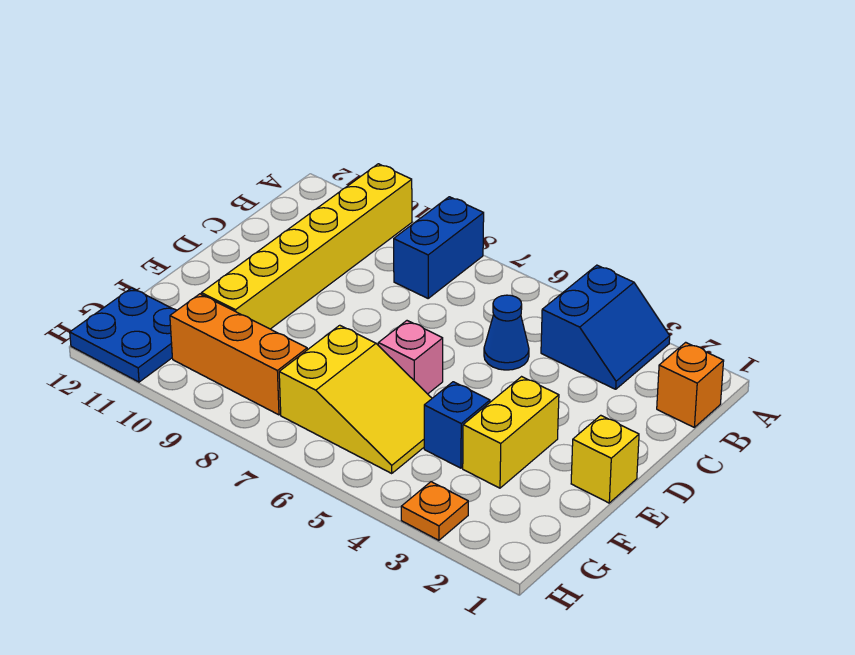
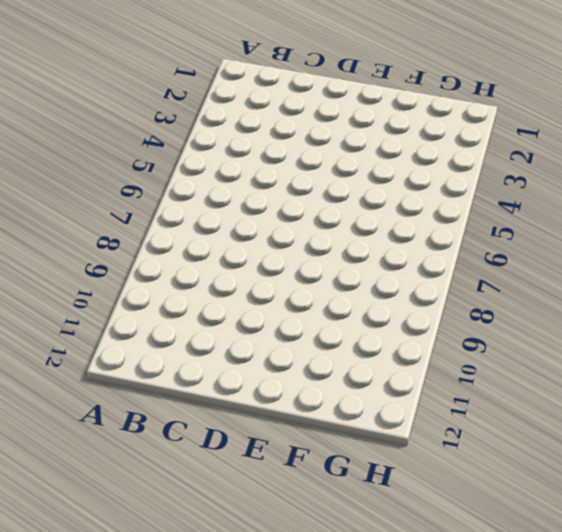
none -> blue slope A3:B4 level 1 top 4
none -> blue brick A8:B8 level 1
none -> yellow brick A10:F10 level 1

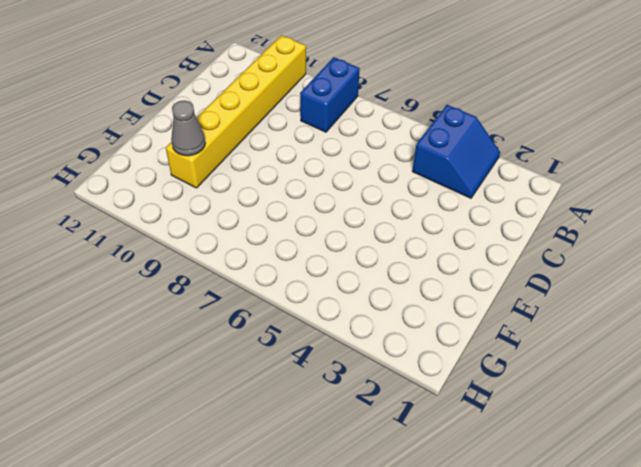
grey cone F10 level 2 -> none
none -> orange brick B1 level 1
none -> blue cone C5 level 1
none -> yellow brick E1 level 1

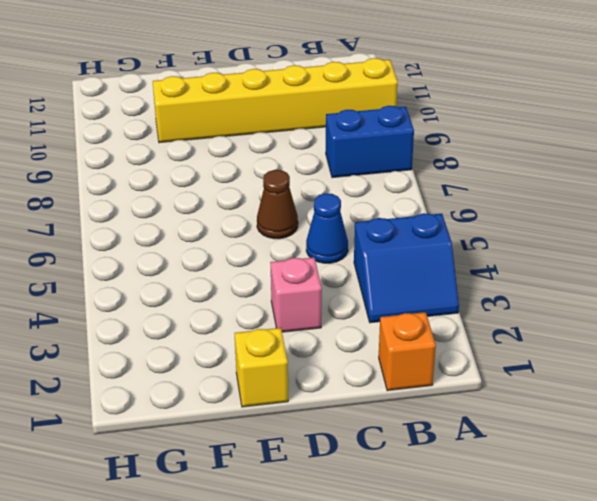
pink brick D3 level 1 -> pink brick E6 level 1
brown cone D6 level 1 -> none
none -> yellow brick E3:F3 level 1
none -> blue brick F4 level 1
none -> yellow slope F5:G7 level 1 top 7

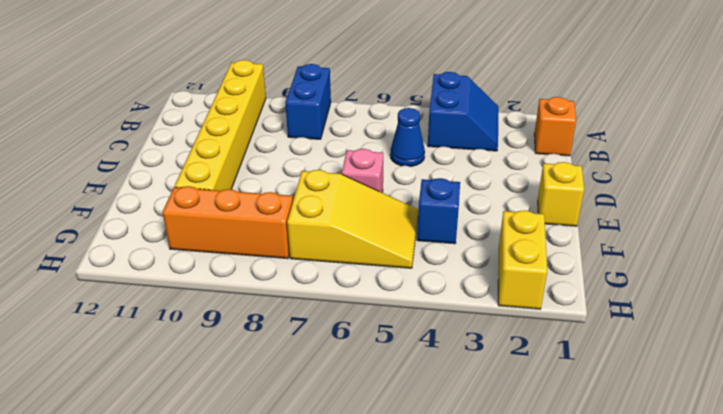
yellow brick G2:H2 level 1 -> yellow brick E3:F3 level 1
none -> blue plate G11:H12 level 1
none -> orange plate H3 level 1

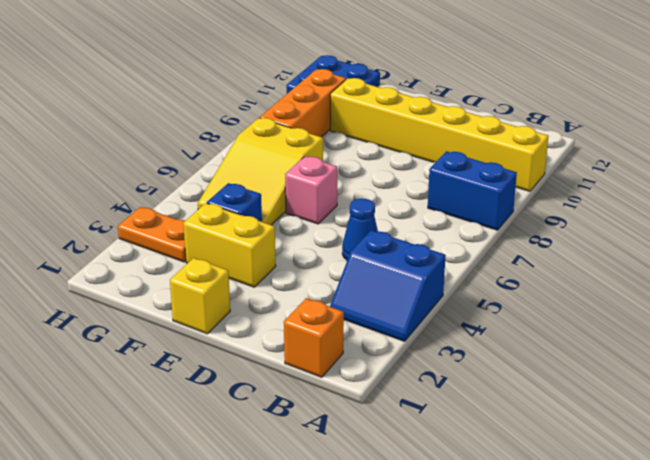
orange plate G3:H3 level 1 -> orange plate H3 level 1

